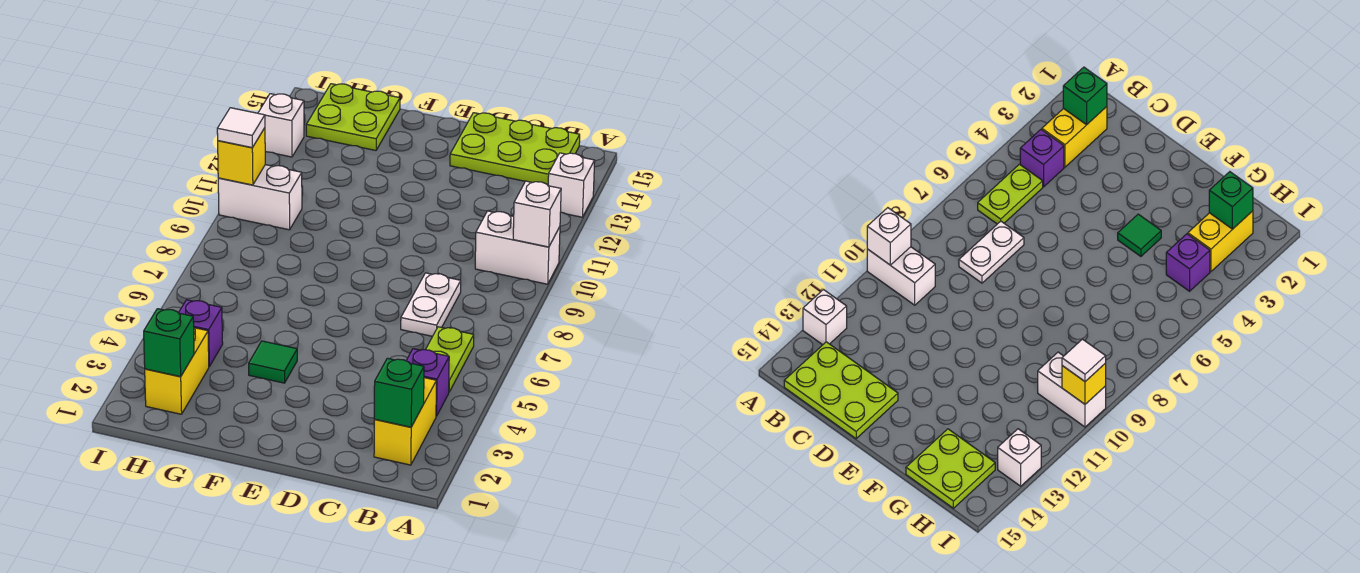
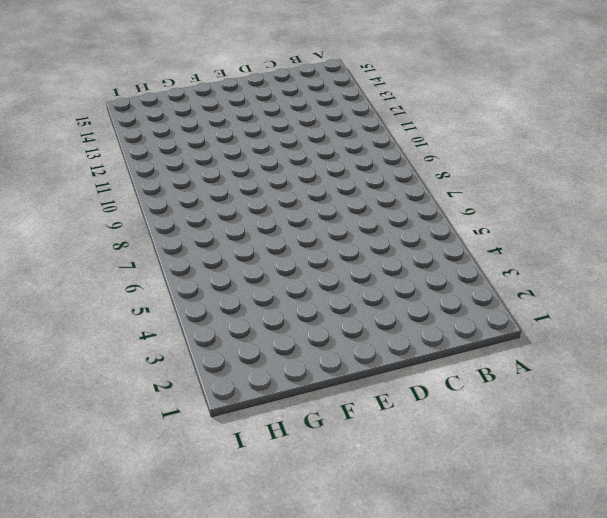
none -> white brick A10:B10 level 1
none -> white brick A13 level 1
none -> yellow brick B2:B3 level 1

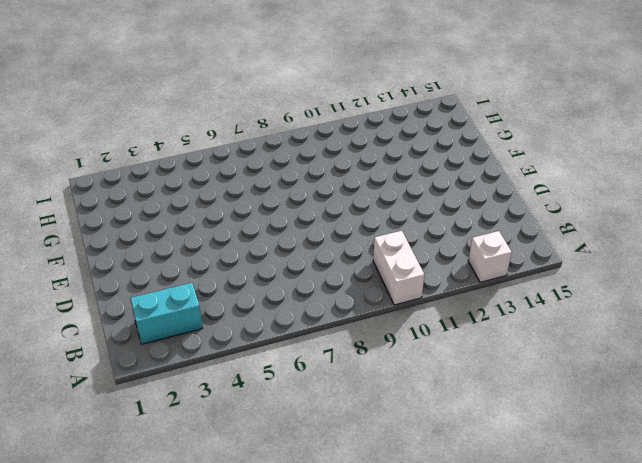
cyan brick B2:B3 level 1 -> yellow brick B2:B3 level 1
none -> purple brick B4 level 1
none -> lime plate B5:B6 level 1
none -> lime plate B14:D15 level 1

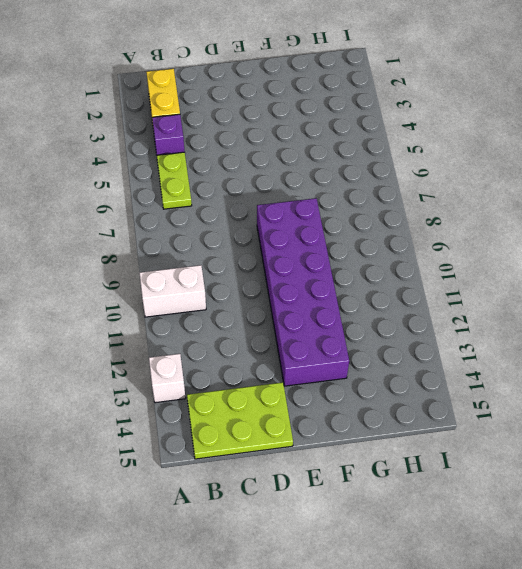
purple brick E8:F13 level 1 -> none
none -> white plate C7:C8 level 1
none -> green tile F4 level 1
none -> lime plate G14:H15 level 1

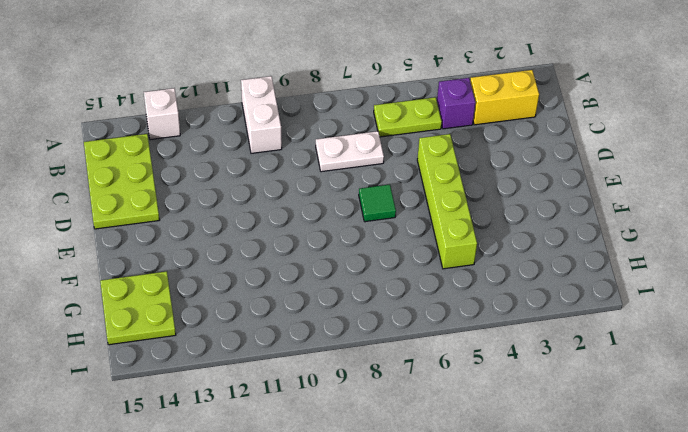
lime brick D5:G5 level 1 -> none
green tile E7 level 1 -> green tile F4 level 1
none -> yellow brick H2:H3 level 1
none -> purple brick H4 level 1
none -> white brick H10:I10 level 1

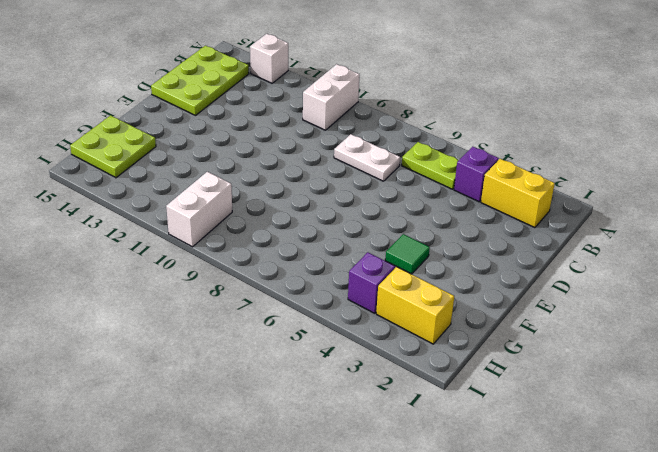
none -> white brick I13 level 1
none -> white brick A10 level 2
none -> green brick B2 level 2

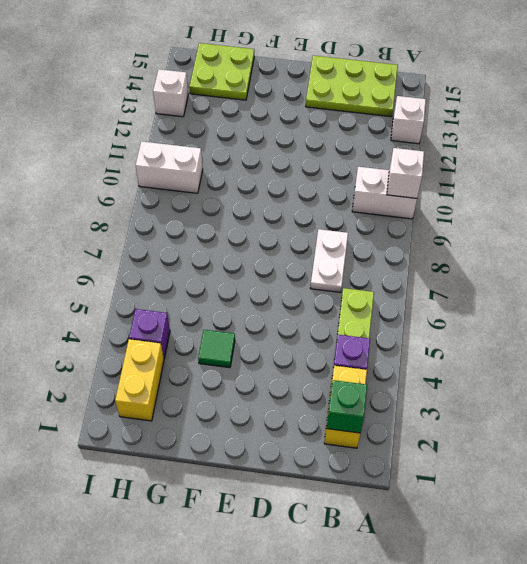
none -> green brick H2 level 2
none -> yellow brick I10 level 2
none -> white tile I10 level 3

